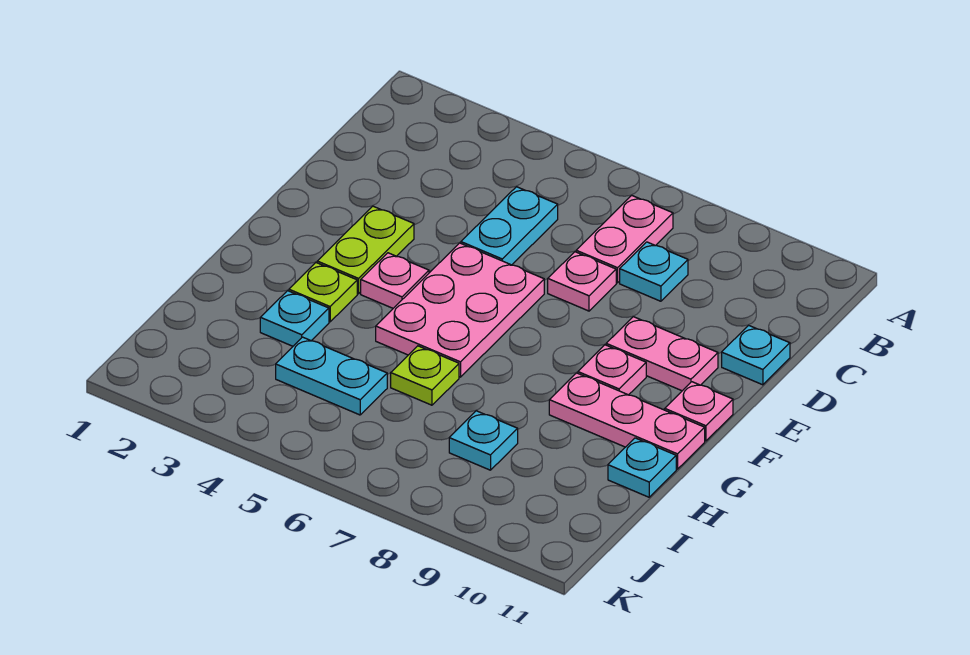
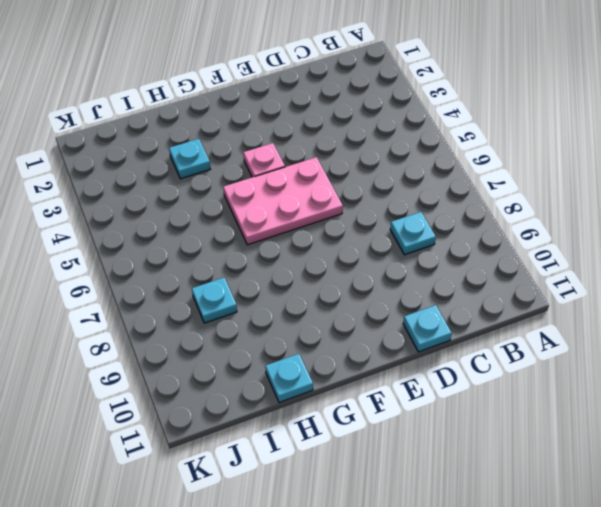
none -> pink plate B7:C7 level 1
none -> cyan plate C5:D5 level 1
none -> pink plate D7 level 1

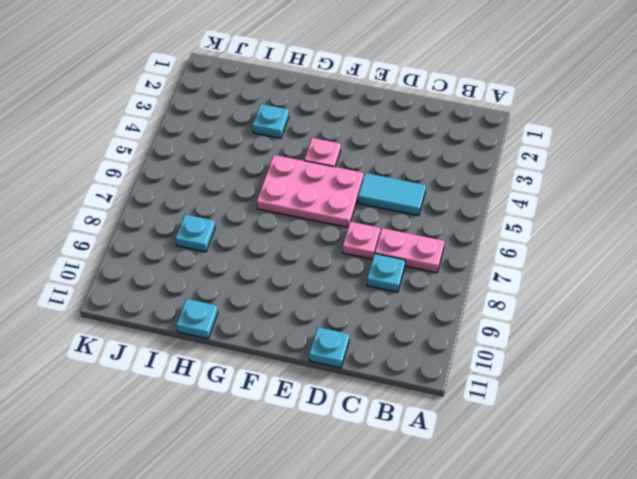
cyan tile C5:D5 level 1 -> cyan plate C5:D5 level 1
none -> lime plate E3:F3 level 1
none -> pink plate E9:E10 level 1
none -> pink plate F9 level 1

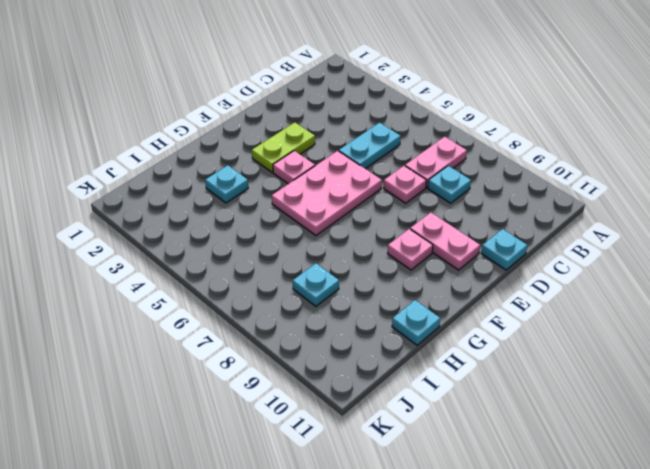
none -> pink plate F11 level 1
none -> lime plate G3 level 1
none -> pink plate G9:G11 level 1

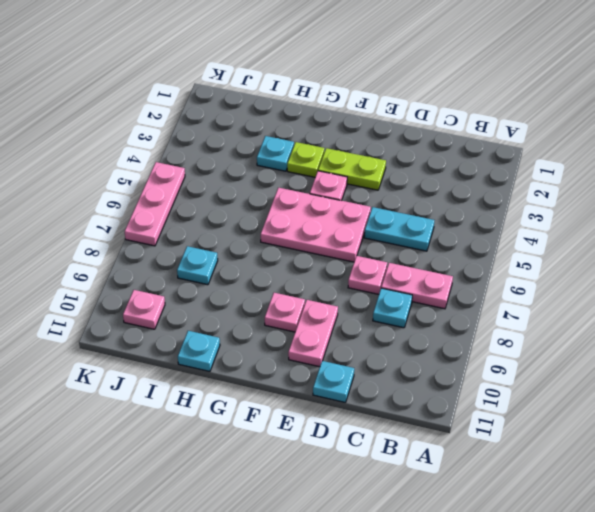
pink plate J10 level 1 -> pink plate F11 level 1
pink plate K5:K7 level 1 -> pink plate G9:G11 level 1
none -> lime plate H6 level 1
none -> cyan plate I4:I5 level 1

